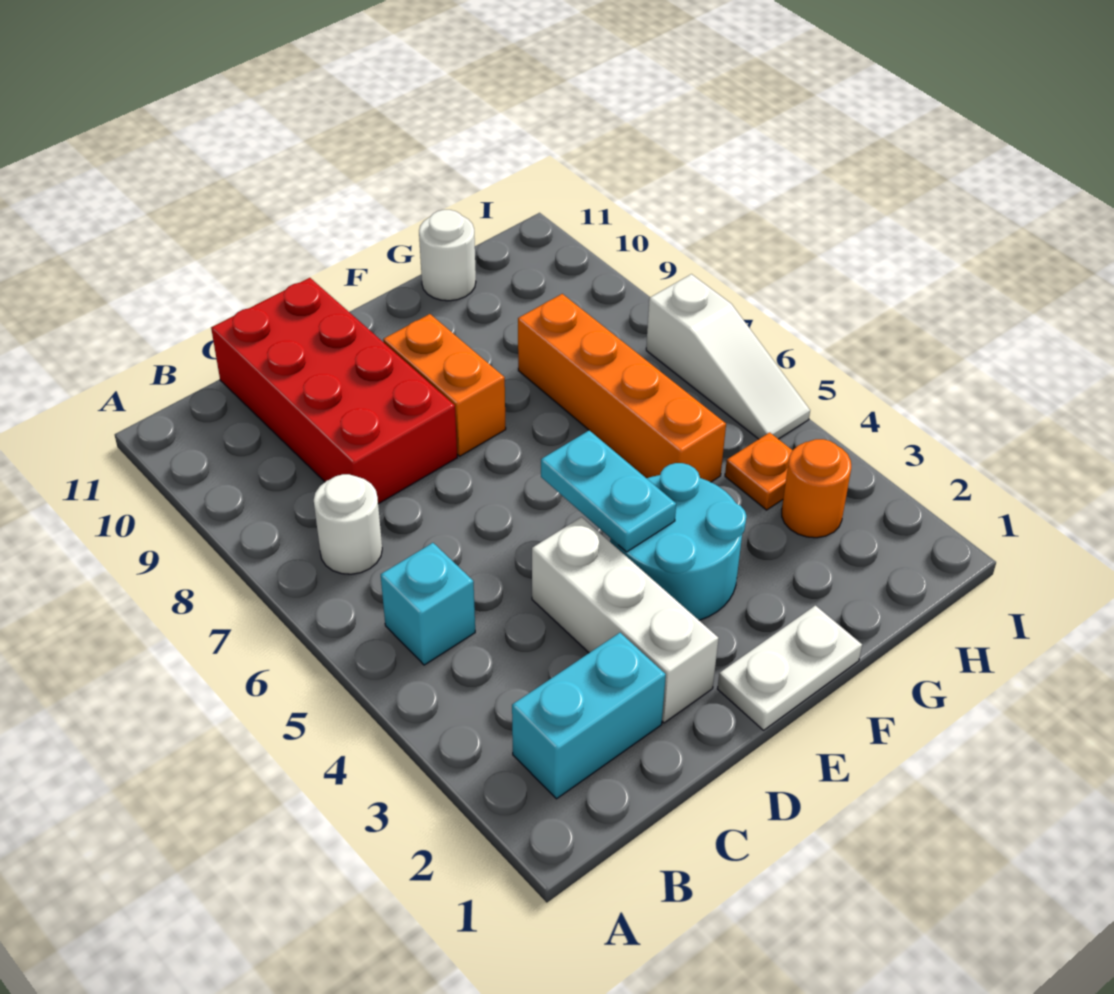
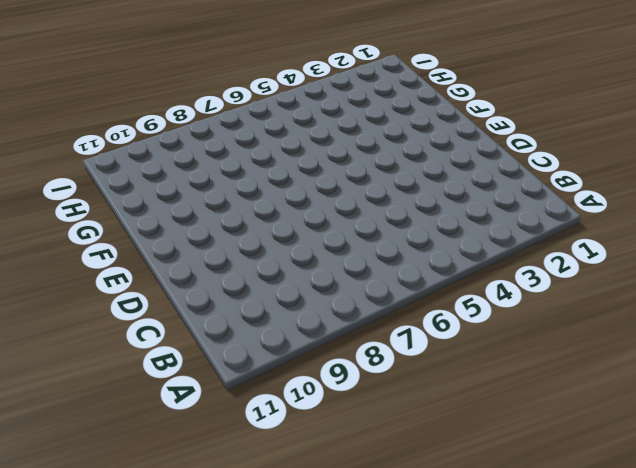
none -> cyan brick B2:C2 level 1
none -> cyan brick B5 level 1
none -> white round brick B7 level 1

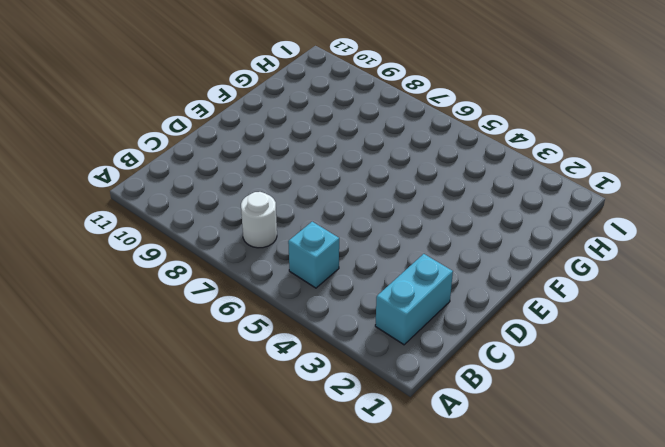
none -> red brick C8:D11 level 1
none -> white brick D2:D4 level 1
none -> white plate E1:F1 level 1

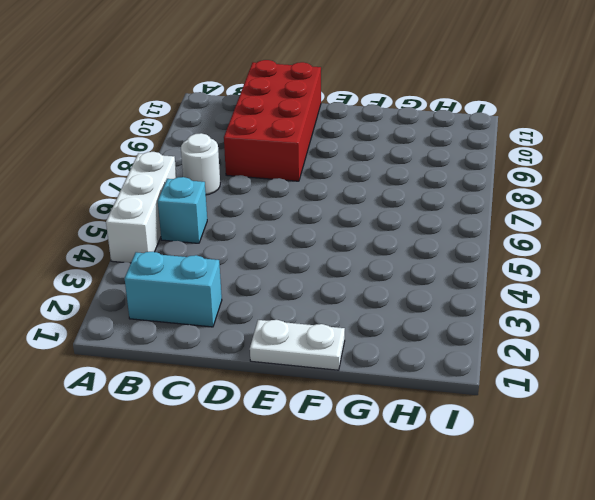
white brick A4:A6 level 1 -> white brick D2:D4 level 1
none -> cyan round brick E3:F4 level 1
none -> orange brick E8:E9 level 1
none -> orange brick G5:G8 level 1

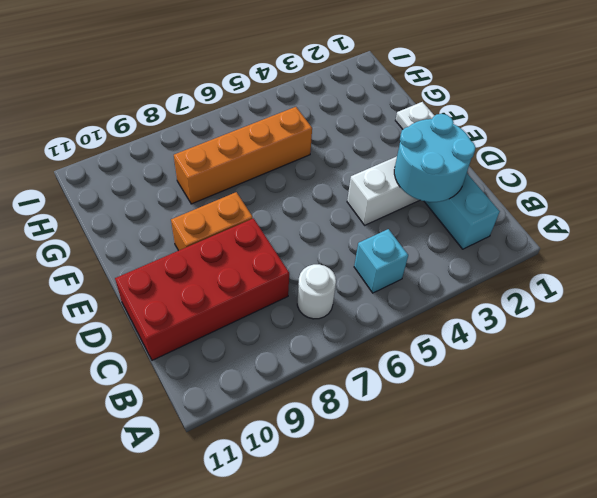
cyan round brick C2:D3 level 2 -> cyan round brick E3:F4 level 1
none -> white round brick G11 level 1
none -> orange round brick H3 level 1
none -> orange plate H4 level 1

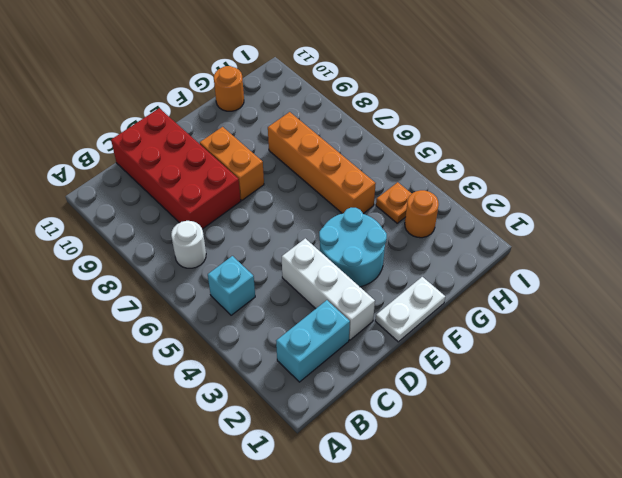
orange round brick G11 level 1 -> white round brick G11 level 1
none -> white slope I5:I7 level 1 top 7
none -> cyan plate E4:E5 level 2

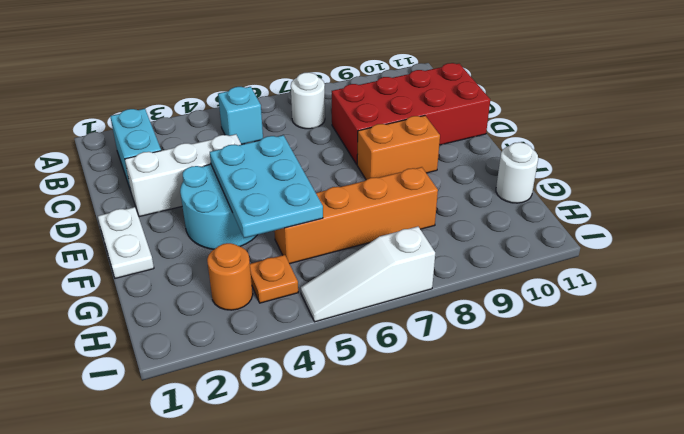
cyan plate E4:G5 level 2 -> cyan plate E4:E5 level 2

